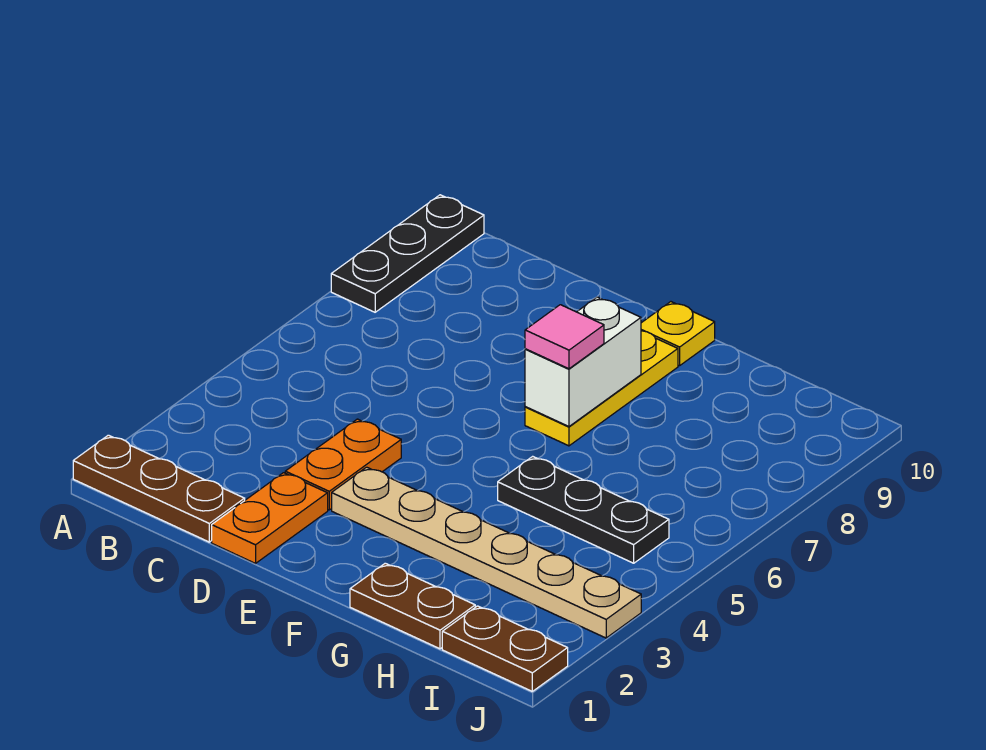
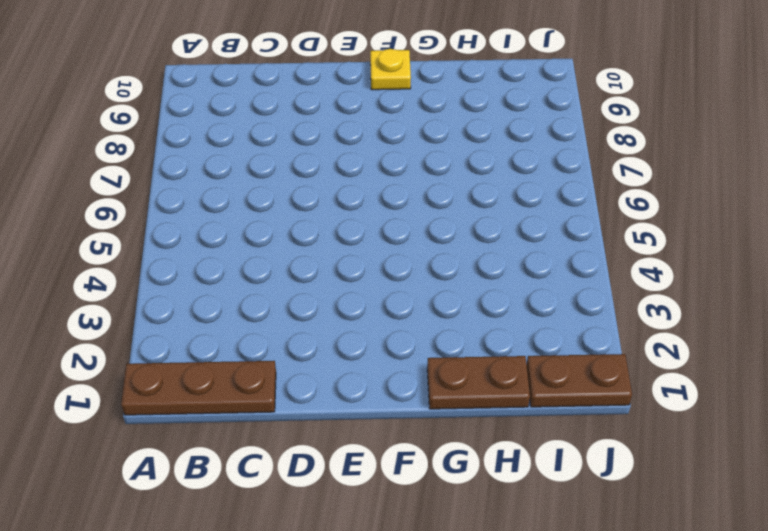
none -> black plate A8:A10 level 1
none -> orange plate D1:D2 level 1
none -> orange plate D3:D4 level 1

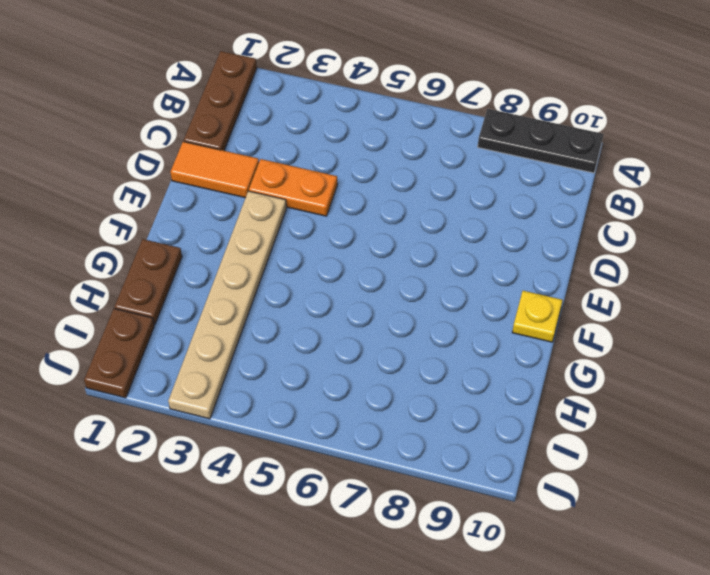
orange tile D1:D2 level 1 -> orange plate D1:D2 level 1
none -> yellow plate F7:F9 level 1
none -> black plate G5:I5 level 1
none -> white brick F7:F8 level 2

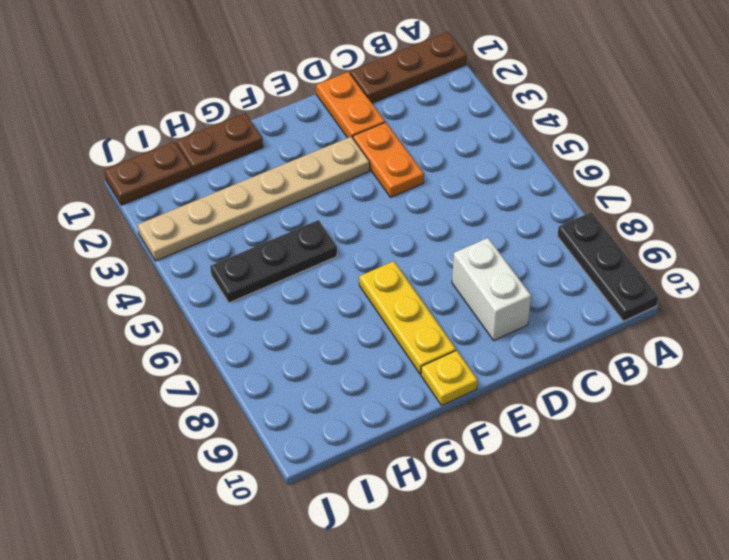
white brick D8:D9 level 1 -> white brick F7:F8 level 2
none -> pink tile F7 level 3

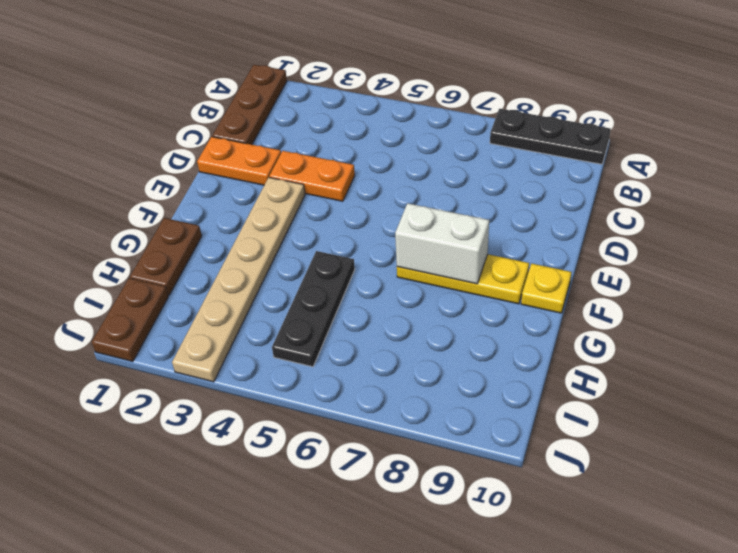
none -> pink tile F7 level 3

